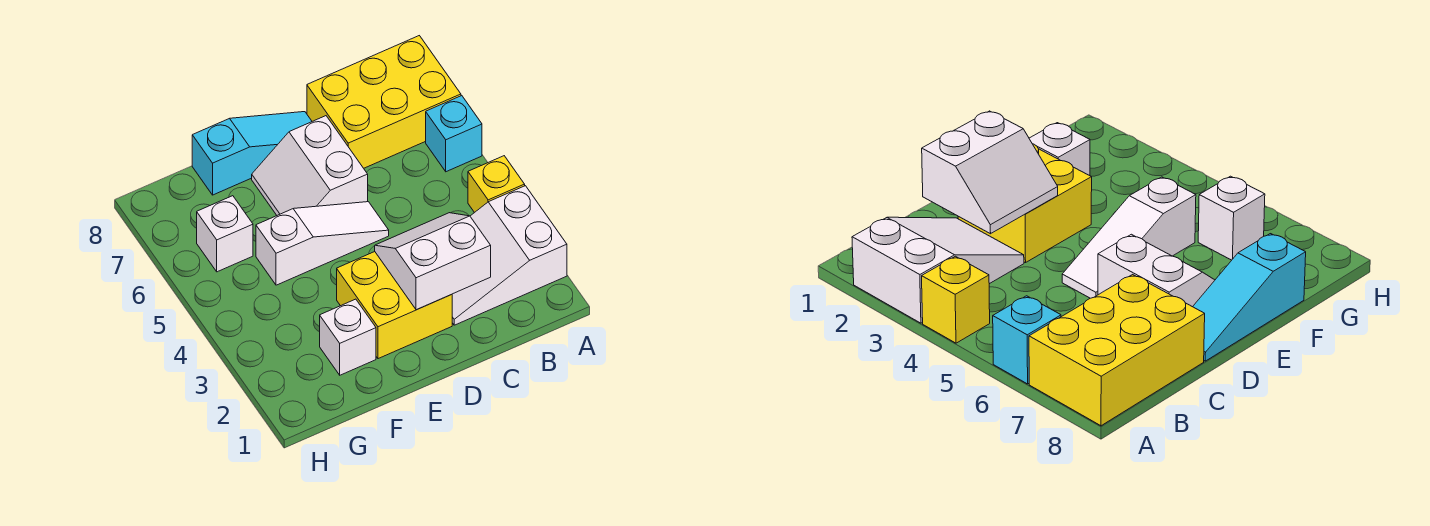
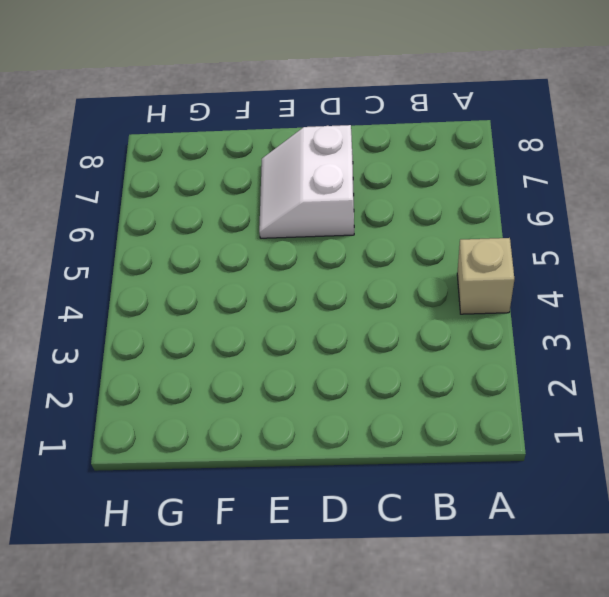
tan brick A4 level 1 -> yellow brick A4 level 1
none -> white slope A2:C3 level 1 top A
none -> cyan brick A6 level 1

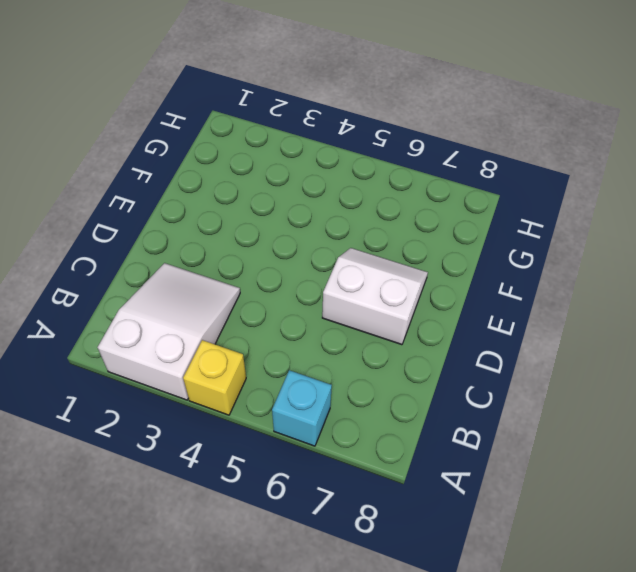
none -> yellow brick A7:C8 level 1
none -> yellow brick D2:E3 level 1

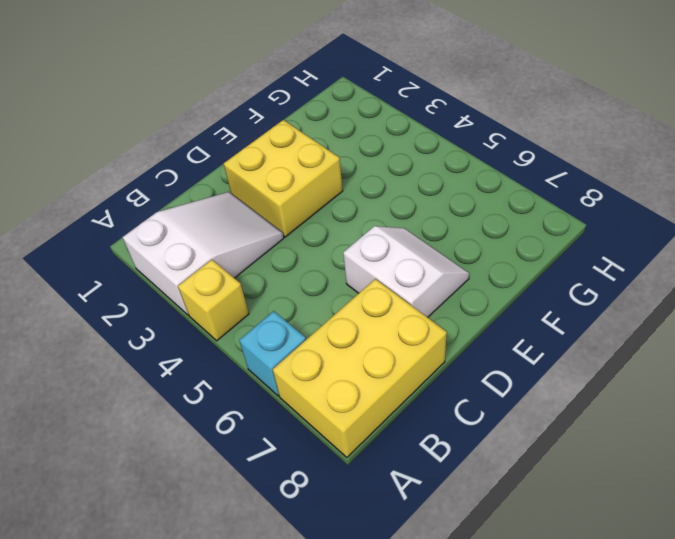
none -> white slope D5:F5 level 1 top F
none -> cyan slope D8:F8 level 1 top F

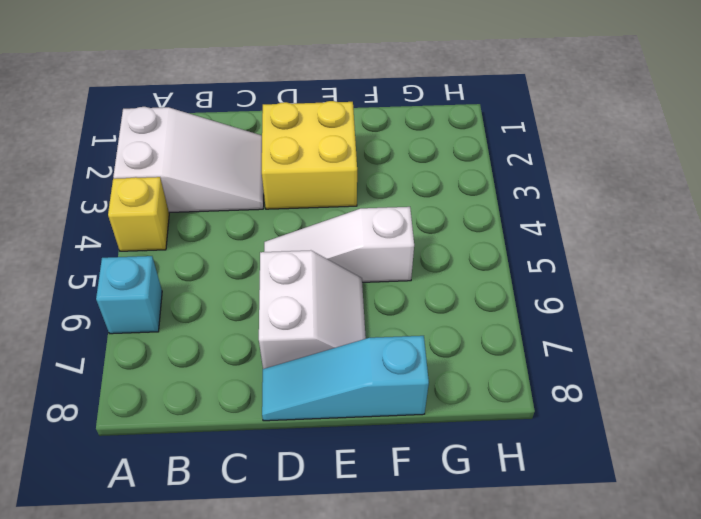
none -> yellow brick A7:C8 level 1
none -> white brick F2 level 1

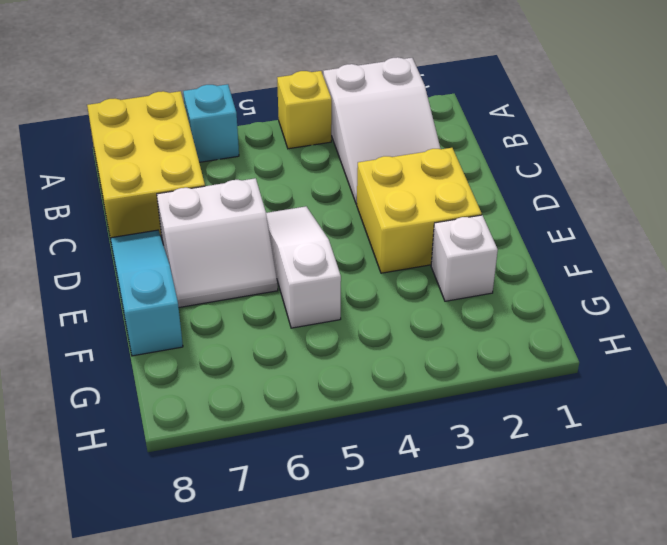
none -> white brick G6 level 1
none -> white slope C2:D3 level 2 top 2

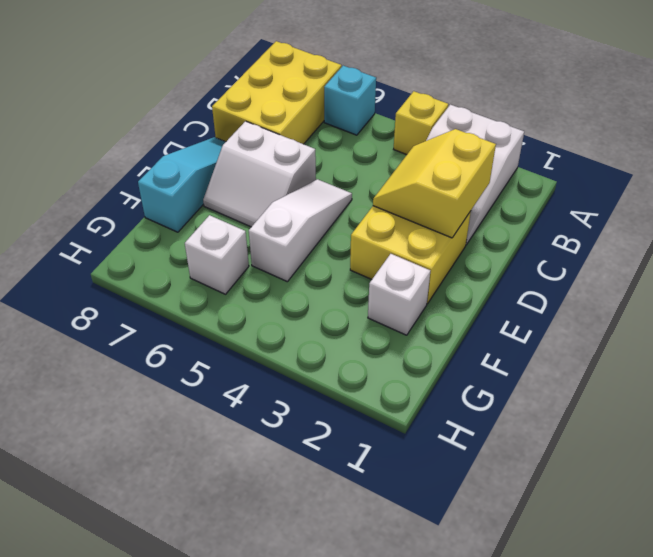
yellow slope C2:D3 level 2 top 2 -> white slope C2:D3 level 2 top 2

